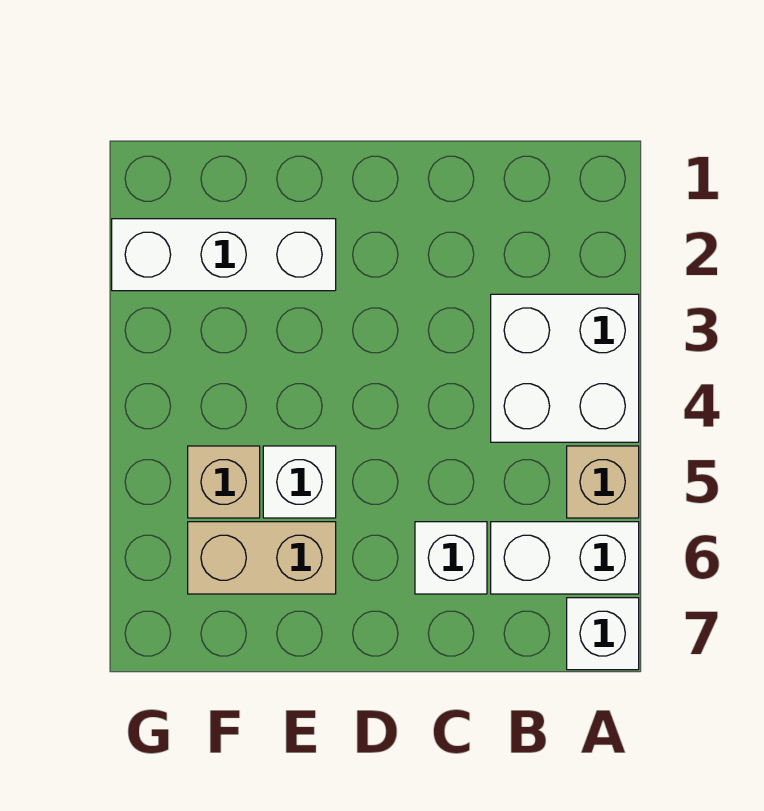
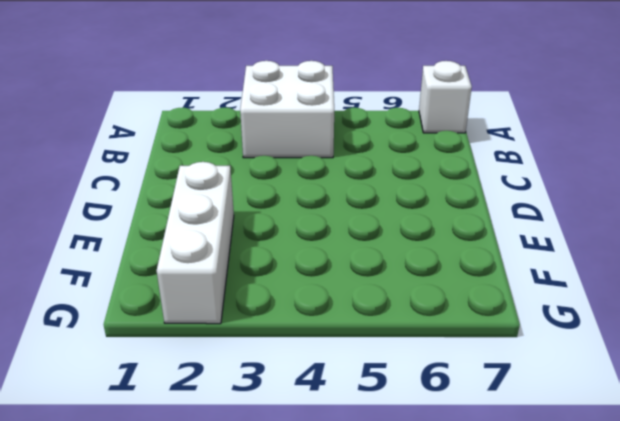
none -> tan brick A5 level 1
none -> white brick A6:B6 level 1

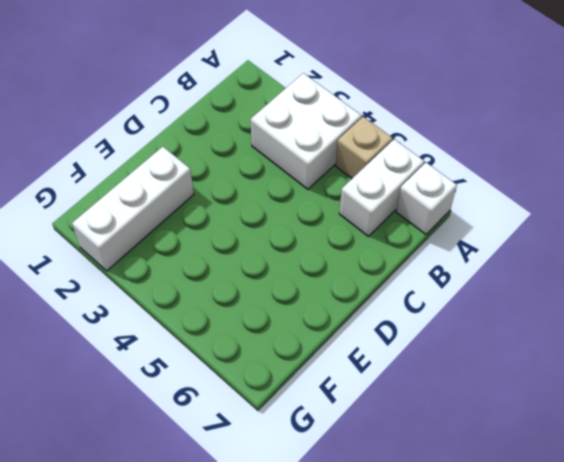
none -> white brick C6 level 1
none -> white brick E5 level 1

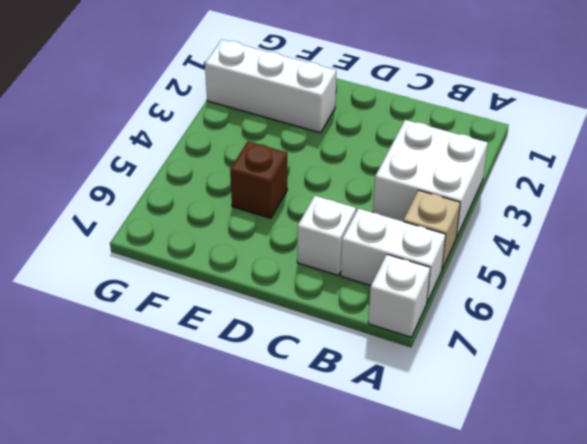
brown brick E5 level 1 -> white brick E5 level 1
none -> tan brick E6:F6 level 1
none -> tan brick F5 level 1

